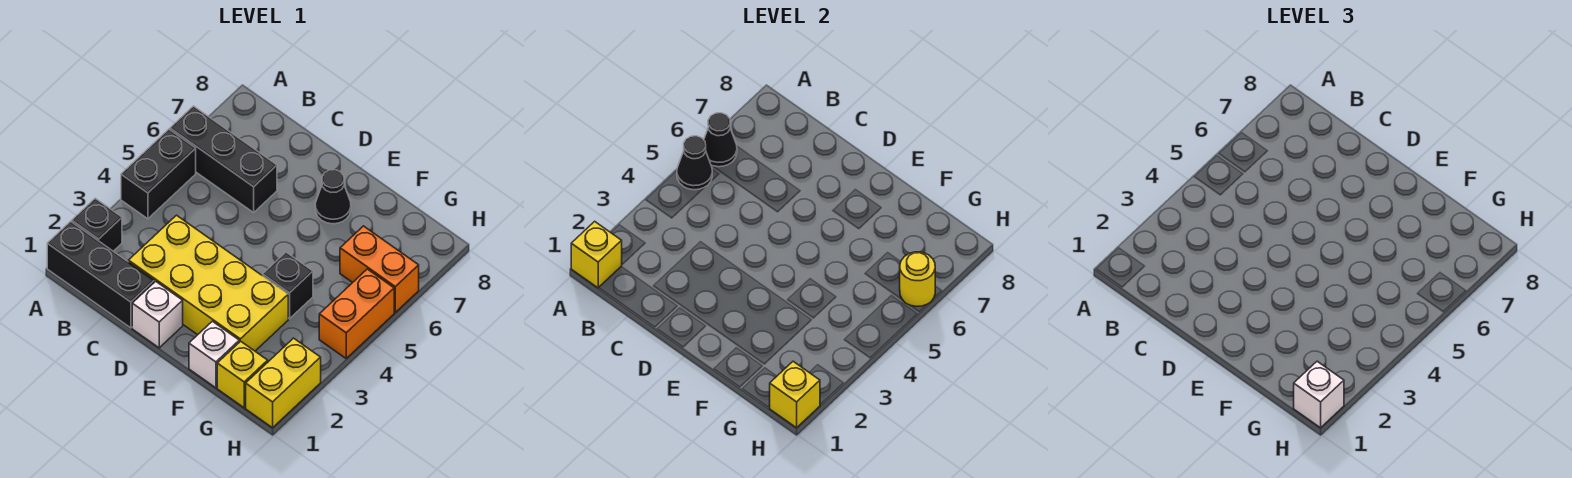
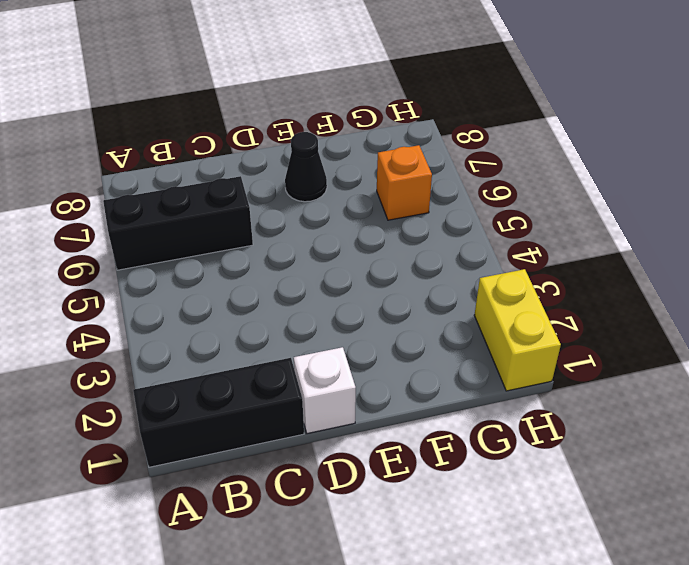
orange brick G6 level 1 -> orange brick G6:H6 level 1
none -> black brick A2 level 1
none -> black brick A4:A5 level 1
none -> yellow brick C2:F3 level 1

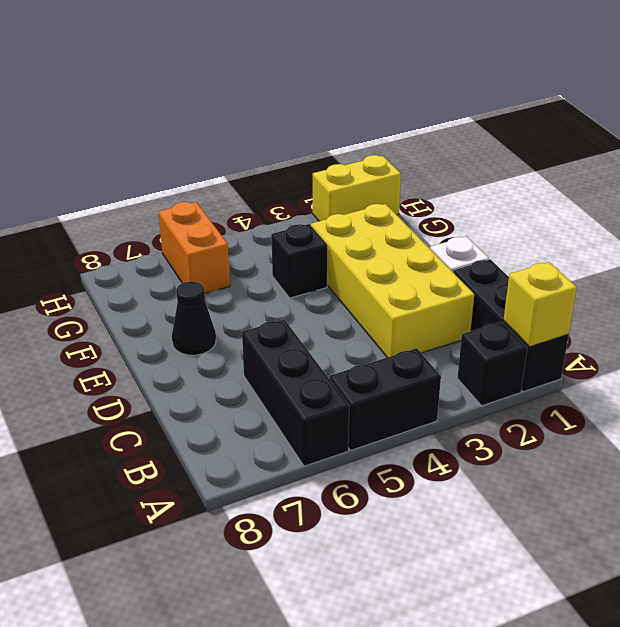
none -> white brick F1 level 1
none -> yellow brick G1 level 1
none -> orange brick H4:H5 level 1

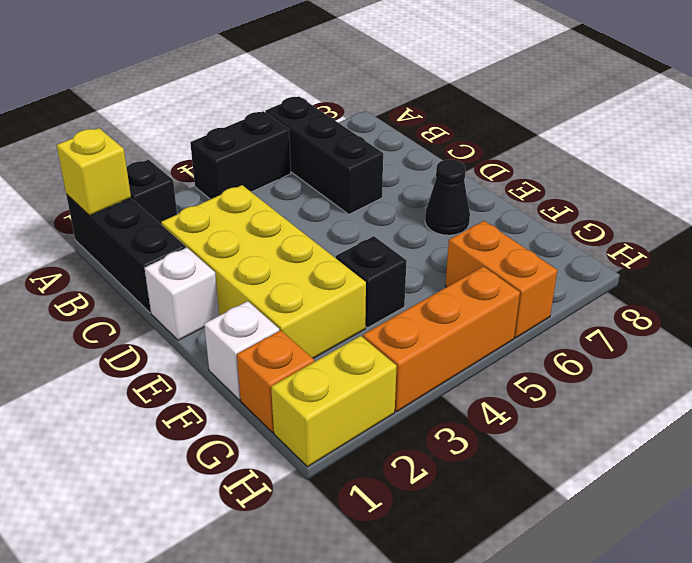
orange brick G1 level 1 -> yellow brick G1 level 1
orange brick H3:H5 level 1 -> orange brick H4:H5 level 1
none -> black cone A5 level 2
none -> black cone A6 level 2
none -> yellow brick H1 level 2

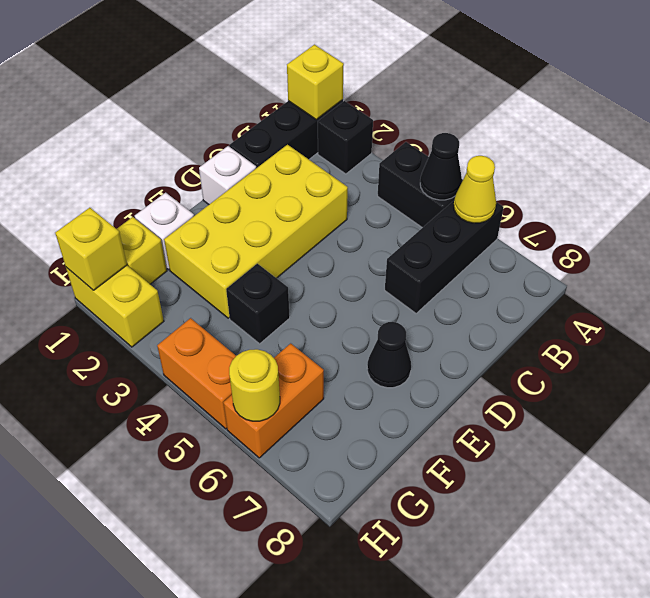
yellow cone A6 level 2 -> black cone A6 level 2
none -> white brick H1 level 3

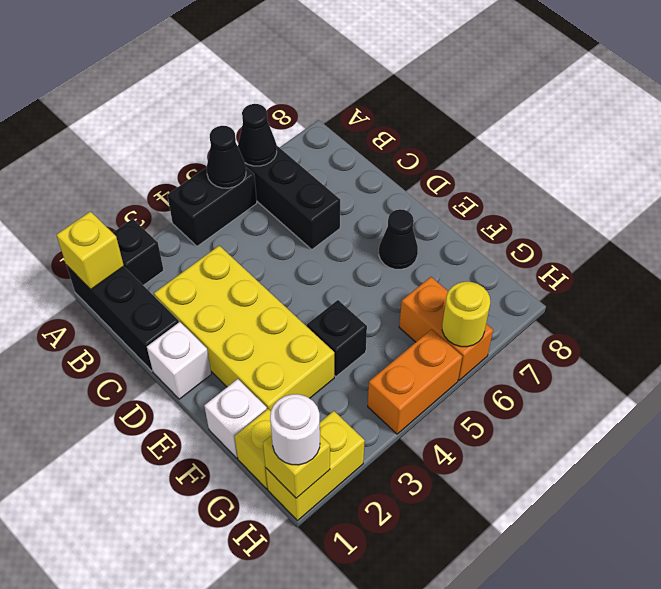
white round brick H1 level 3 -> white brick H1 level 3

